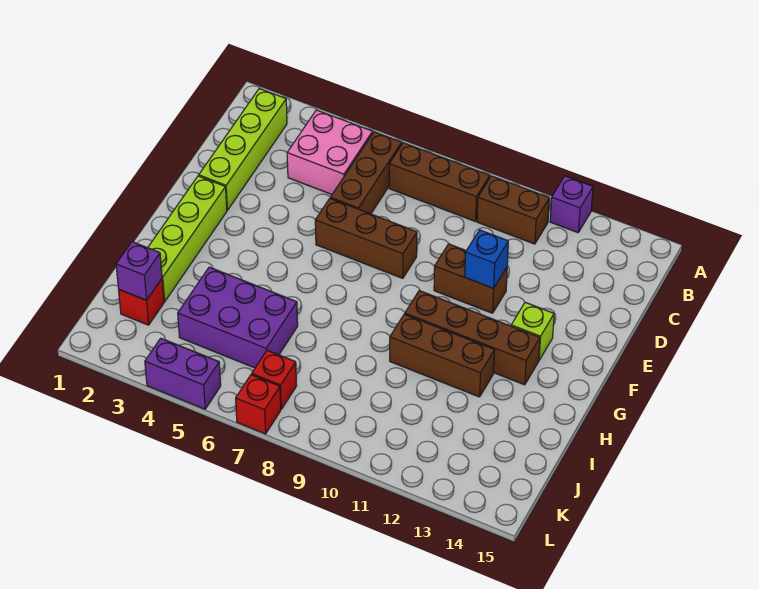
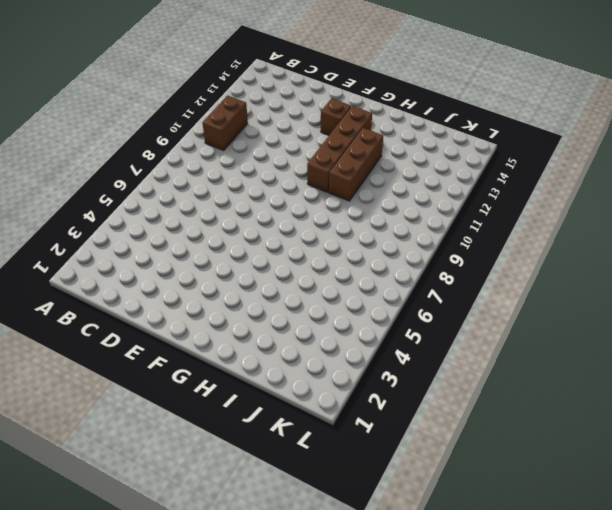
brown brick F13 level 1 -> lime brick F13 level 1
none -> purple brick A12 level 1
none -> lime brick B2:E2 level 1
none -> pink brick B4:C5 level 1

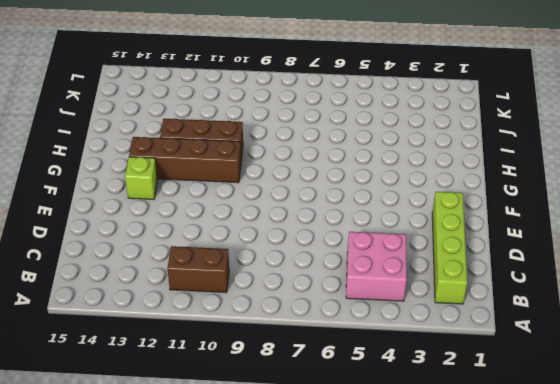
none -> purple brick A12 level 1
none -> brown brick B6:D6 level 1
none -> brown brick B7:B9 level 1

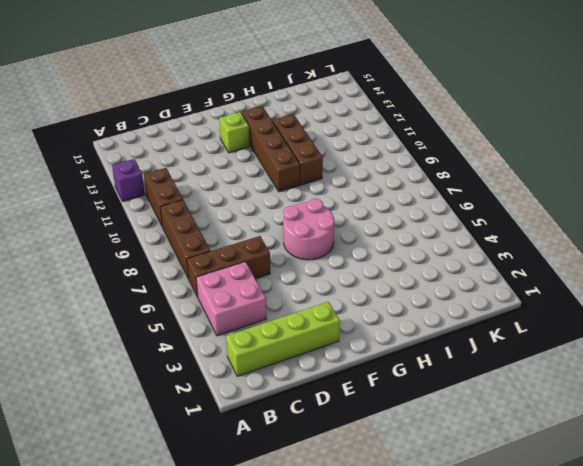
pink round brick F6:G7 level 1 -> none
none -> brown brick E6:E8 level 1
none -> brown brick E10:E11 level 1
none -> lime brick F2:I2 level 1

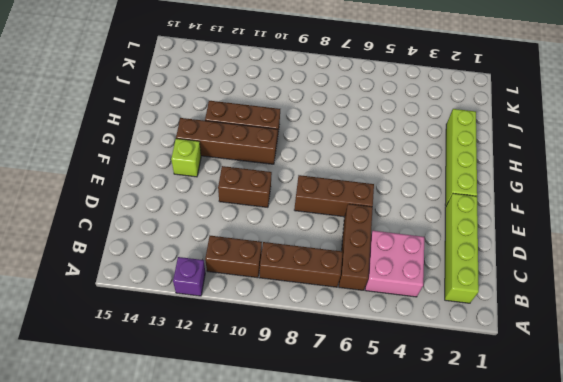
none -> purple brick I4:J6 level 1
none -> red brick J2 level 1
none -> red brick K7 level 1

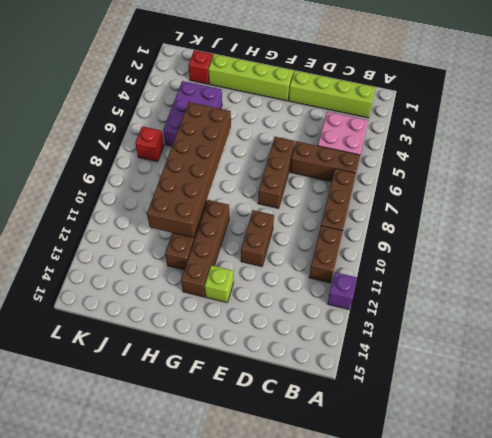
brown brick H6:I11 level 2 -> none
none -> purple brick L4:L5 level 1
none -> red brick L7 level 1
none -> blue brick E11 level 2

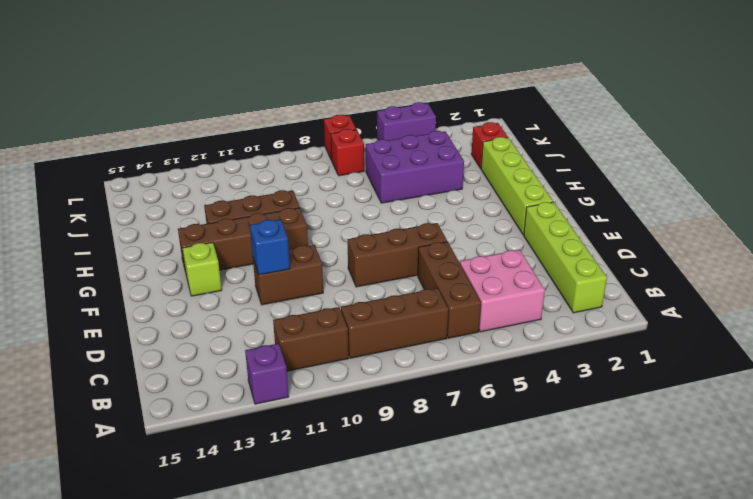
none -> purple brick J2 level 2

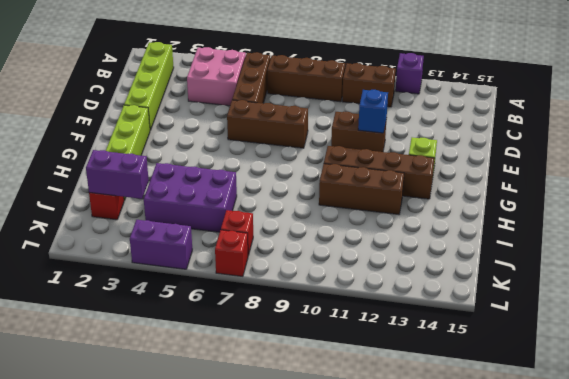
purple brick J2:J3 level 2 -> purple brick J2 level 2

